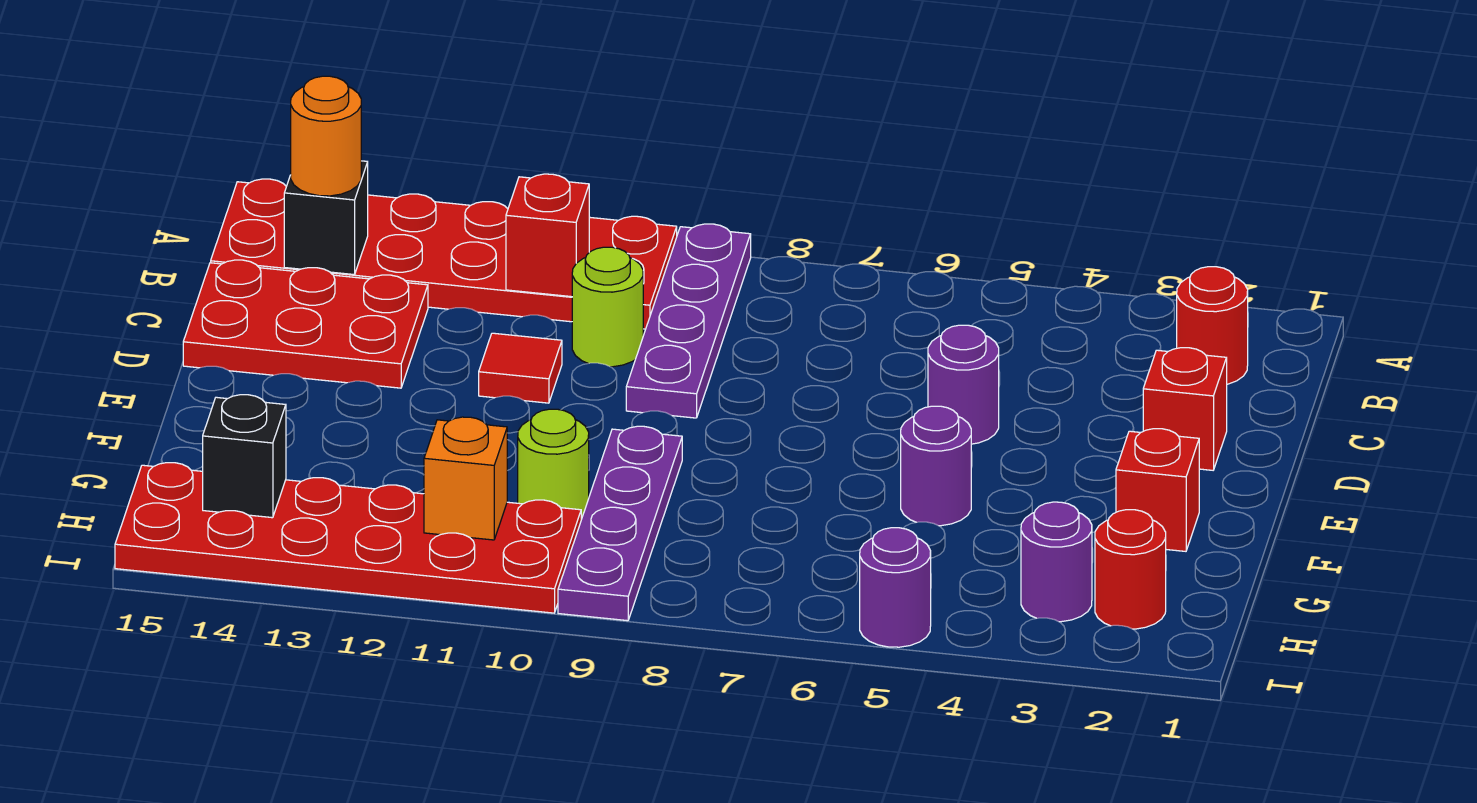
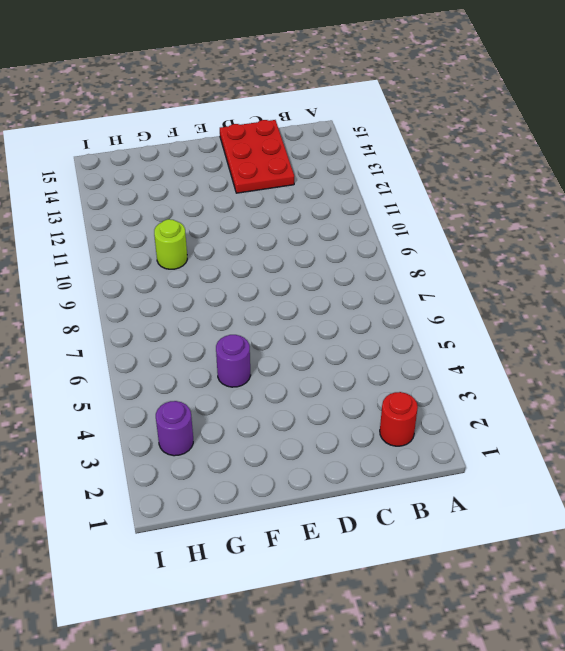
none -> purple plate A9:D9 level 1
none -> red plate A10:B15 level 1
none -> lime round brick C10 level 1

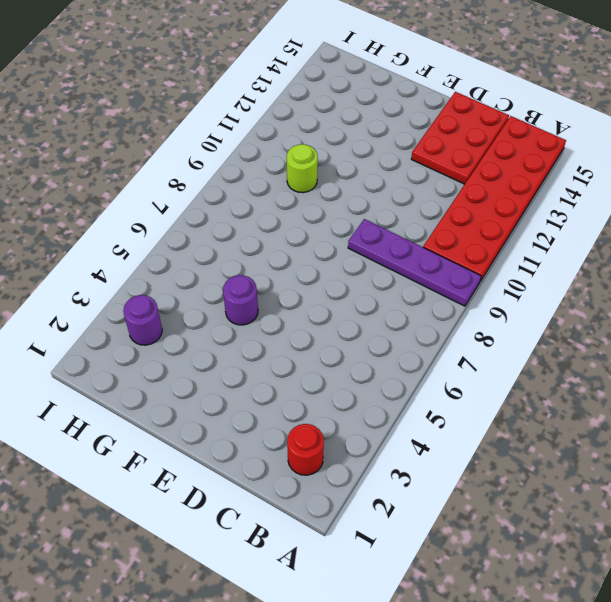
none -> lime round brick C10 level 1
none -> red brick D2 level 1
none -> purple round brick D5 level 1

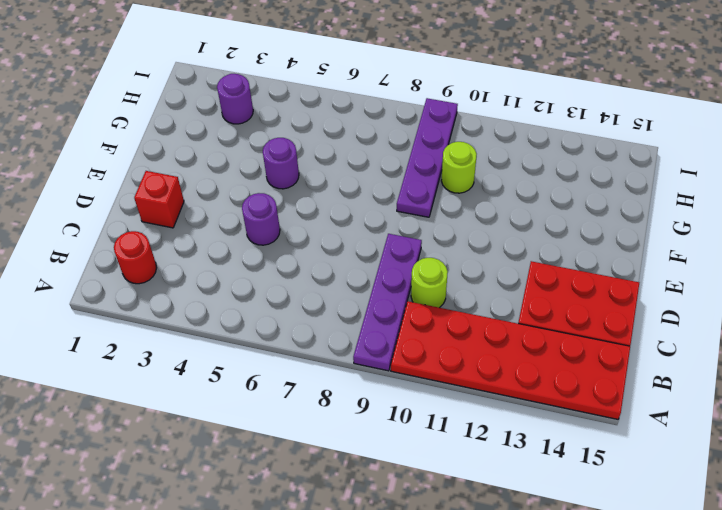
none -> red tile D11 level 1
none -> red brick F2 level 1
none -> red round brick H2 level 1

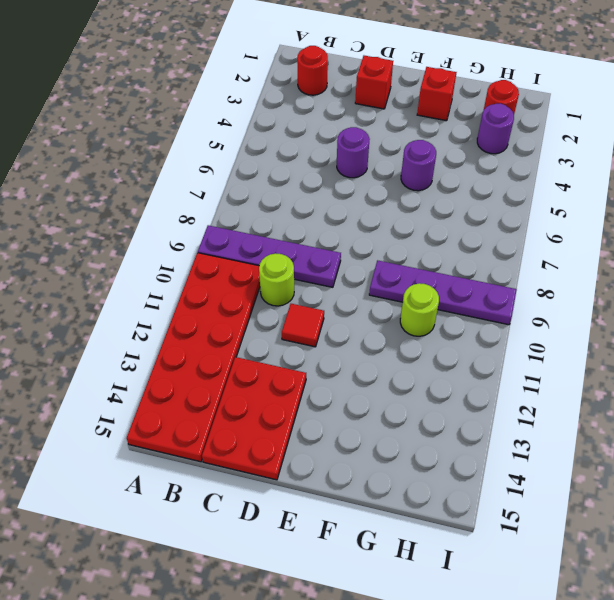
none -> red plate H10:I15 level 1
none -> purple round brick I5 level 1
none -> red brick B11 level 2

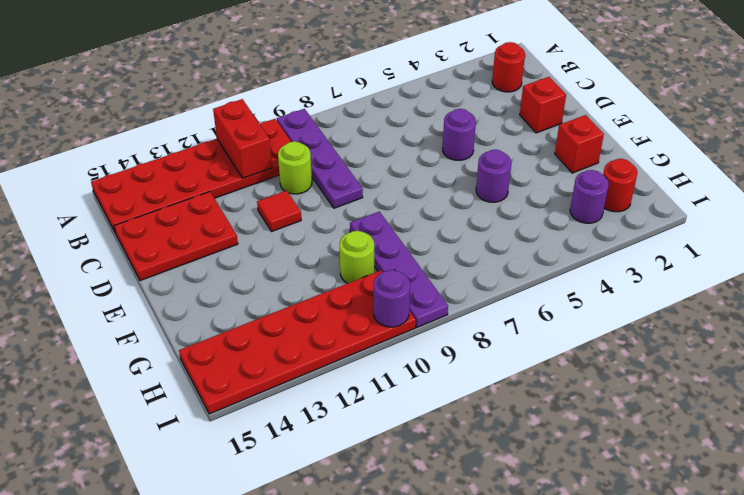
red brick A11:B11 level 2 -> red brick B11 level 2
purple round brick I10 level 2 -> purple round brick I5 level 1
none -> black brick B14 level 2
none -> orange brick H11 level 2
none -> black brick H14 level 2

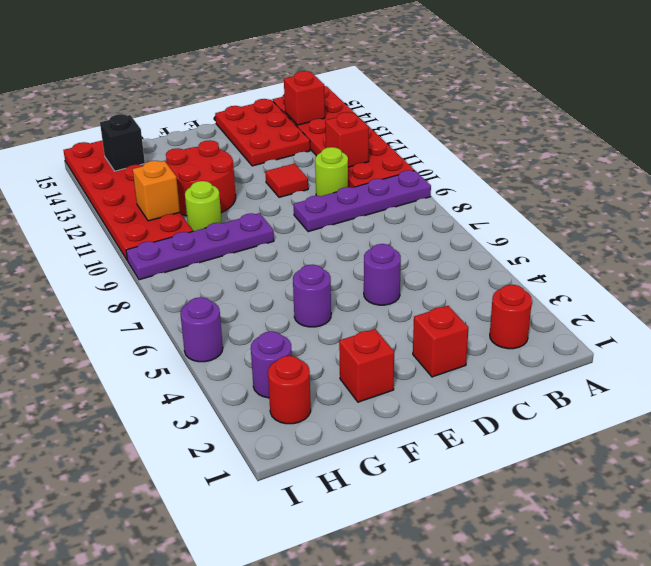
red brick B14 level 2 -> black brick B14 level 2
red round brick F11:G12 level 1 -> none
none -> orange round brick B14 level 3

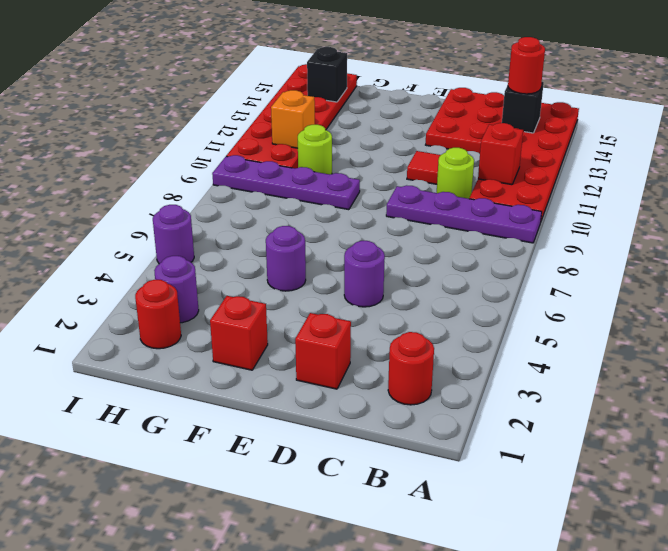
red round brick B14 level 3 -> orange round brick B14 level 3

